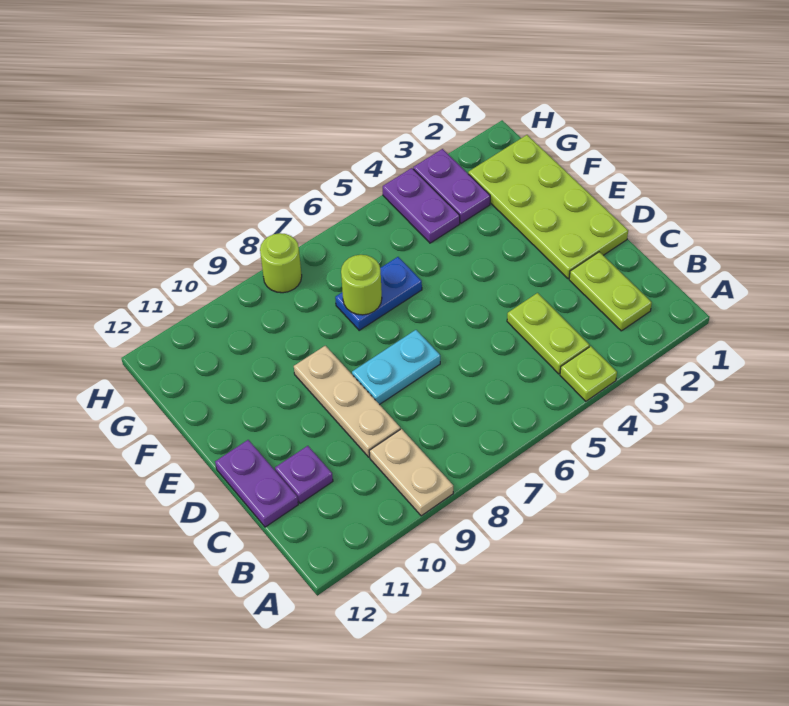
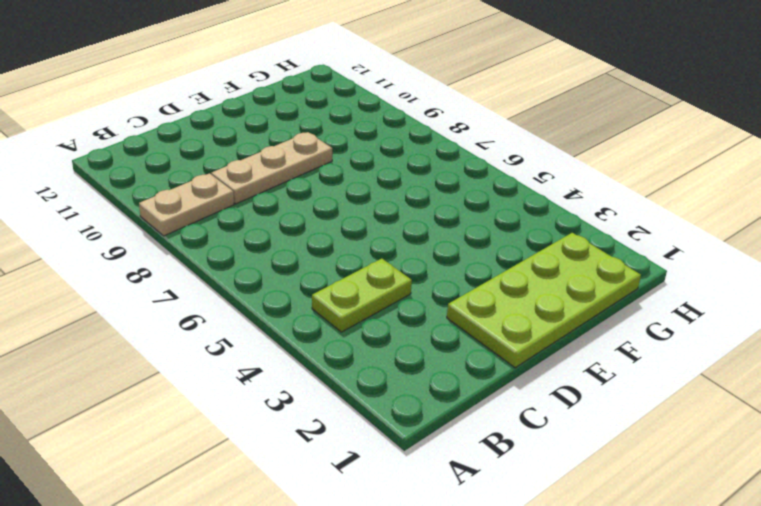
none -> lime plate A4 level 1
none -> lime plate B2:C2 level 1
none -> purple plate C11 level 1

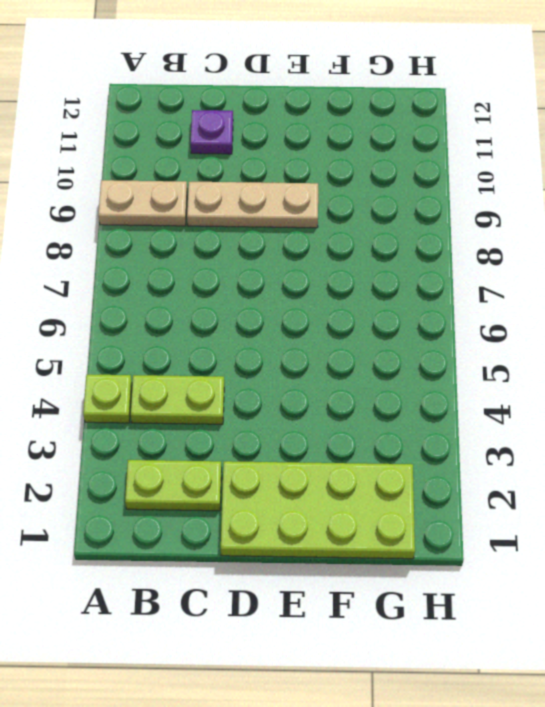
none -> purple plate C12:D12 level 1
none -> cyan plate D7:D8 level 1
none -> blue plate F6:F7 level 1

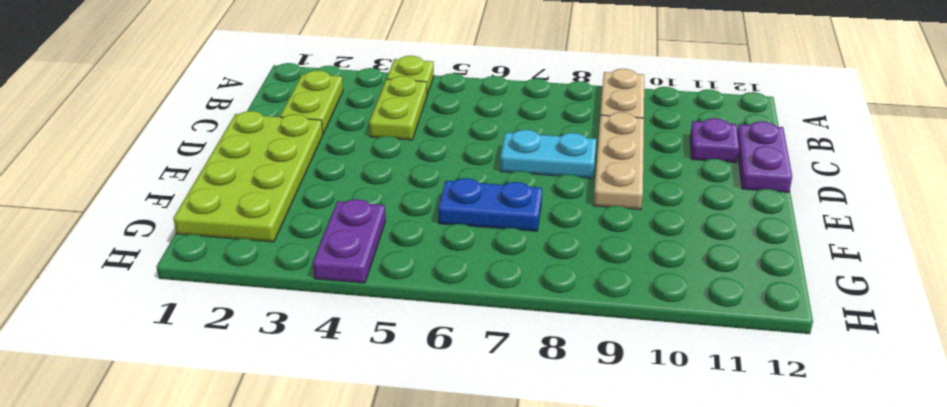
none -> purple plate G3:H3 level 1
none -> lime round brick H8 level 1
none -> lime round brick F7 level 2

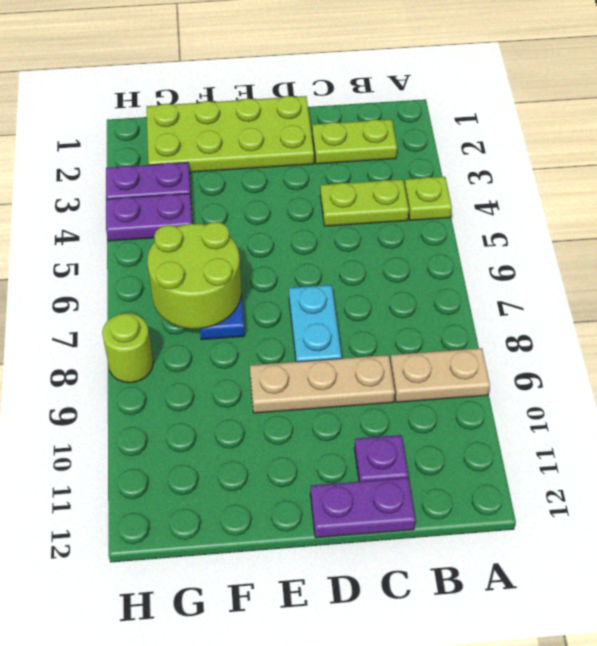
lime round brick F6:G7 level 2 -> lime round brick F7 level 2

